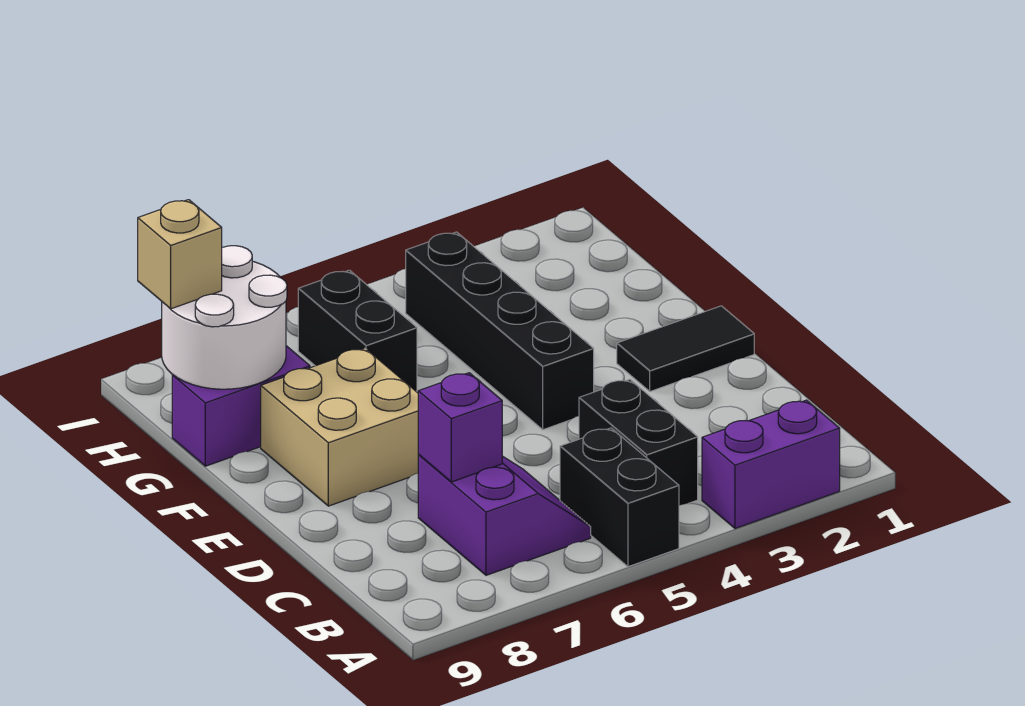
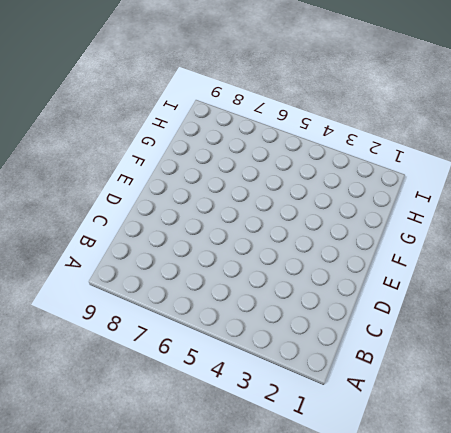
none -> purple brick A2:A3 level 1
none -> black brick A5:B5 level 1
none -> black brick B4:C4 level 1

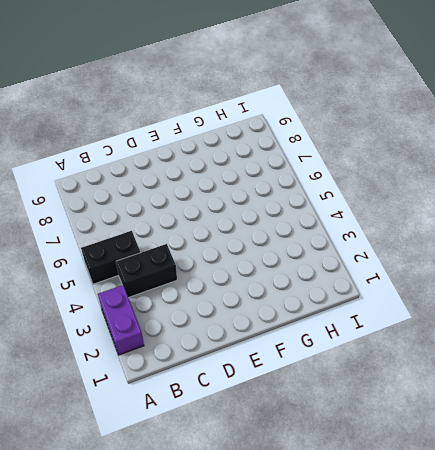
none -> purple slope B6:C7 level 1 top 7
none -> black tile E1:E2 level 1
none -> black brick E4:H4 level 1

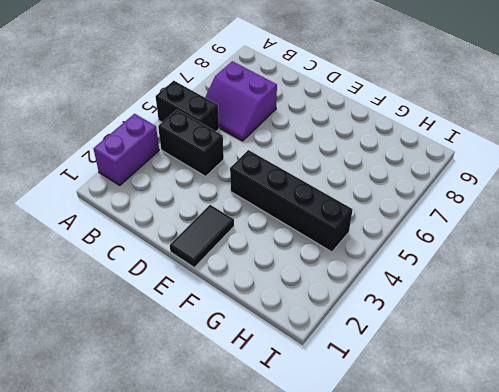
none -> tan brick E7:F8 level 1
none -> black brick G6:H6 level 1
none -> purple brick G8:G9 level 1

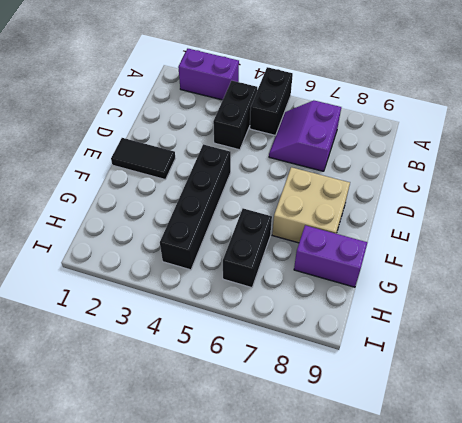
none -> purple brick C7 level 2
none -> white round brick G8:H9 level 2
none -> tan brick H9 level 3

